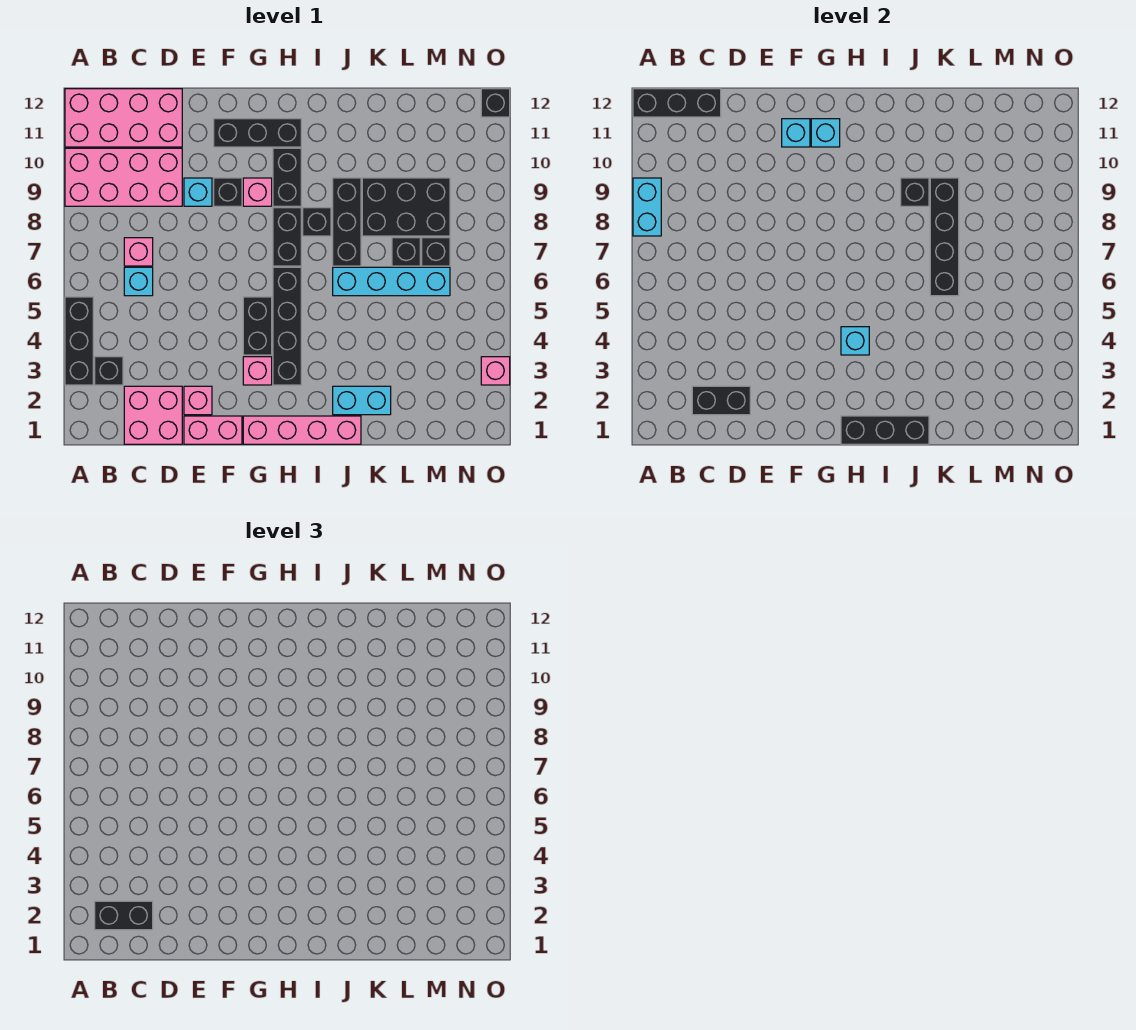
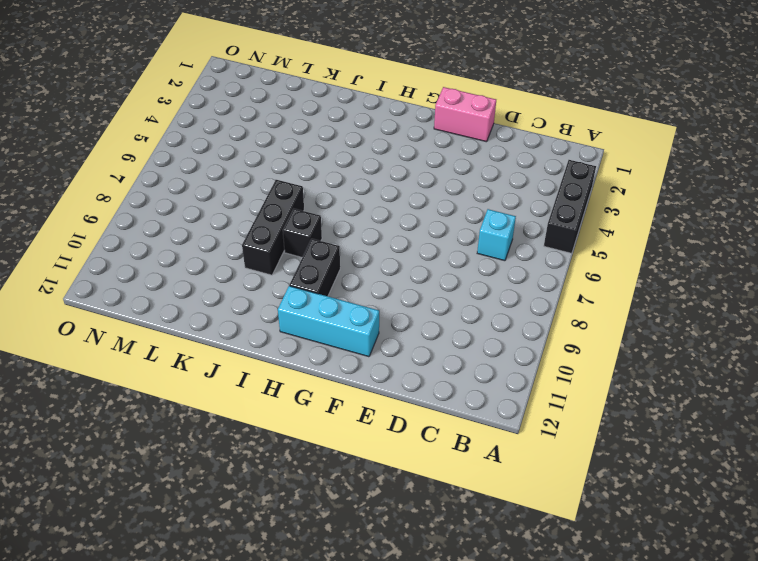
cyan brick F11:H11 level 1 -> black brick F11:H11 level 1
none -> pink brick A9:D10 level 1
none -> pink brick A11:D12 level 1
none -> black brick B3 level 1
none -> pink brick C1:D2 level 1

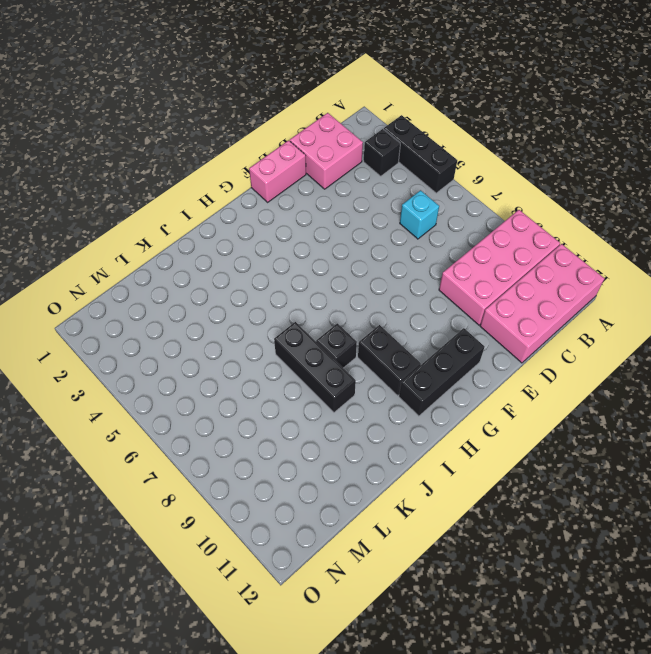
none -> pink brick C7 level 1
none -> pink brick E2 level 1
none -> cyan brick E9 level 1
none -> black brick F9 level 1

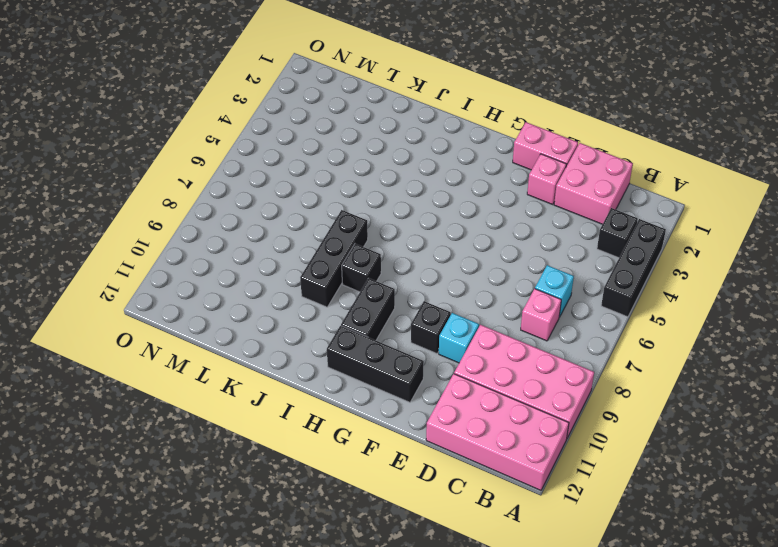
none -> pink brick G1:J1 level 1
none -> pink brick G3 level 1
none -> black brick G4:G5 level 1
none -> pink brick G9 level 1

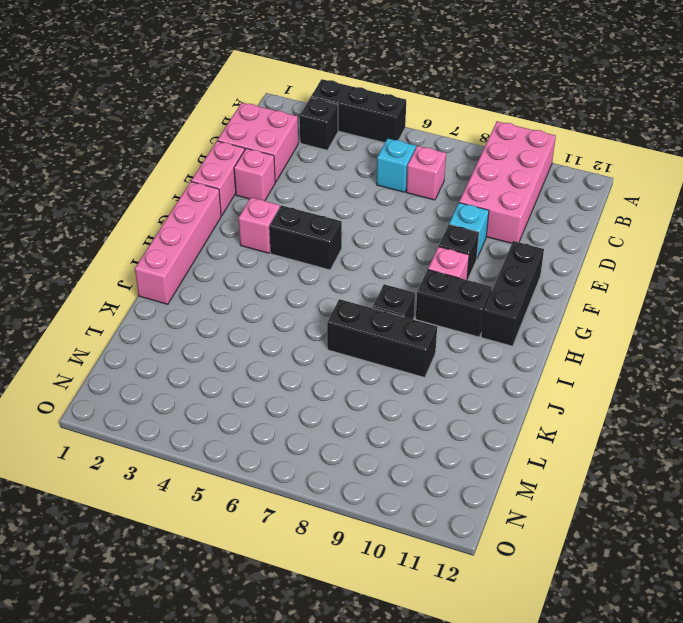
none -> pink brick A11:D12 level 1
none -> black brick H3:H6 level 1
none -> black brick H7:H8 level 1
none -> cyan brick J2:K2 level 1

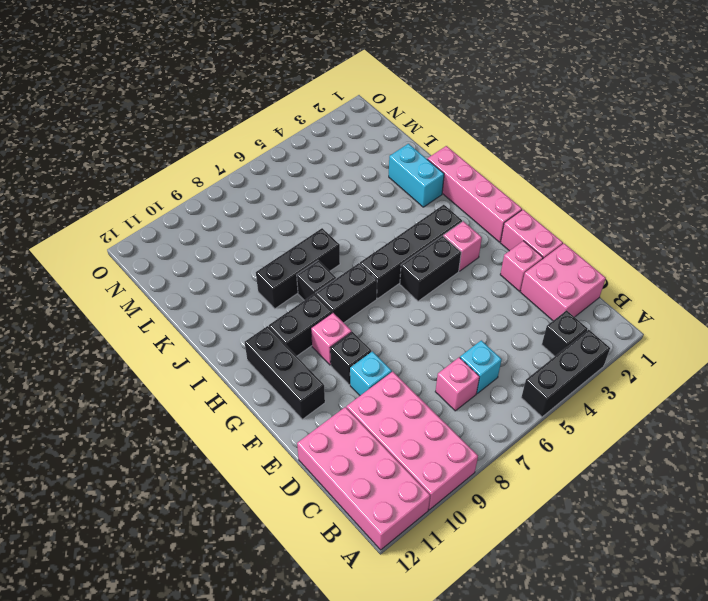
none -> cyan brick J6:M6 level 1
none -> black brick K8:M9 level 1
none -> black brick L7 level 1
none -> black brick M7 level 1

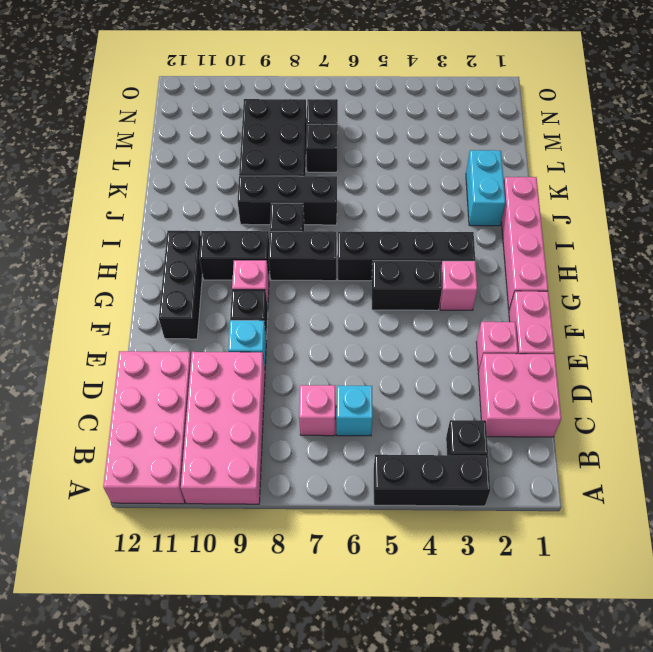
none -> cyan brick J6:M6 level 1
none -> pink brick O3 level 1
none -> black brick O12 level 1
none -> cyan brick A8:A9 level 2

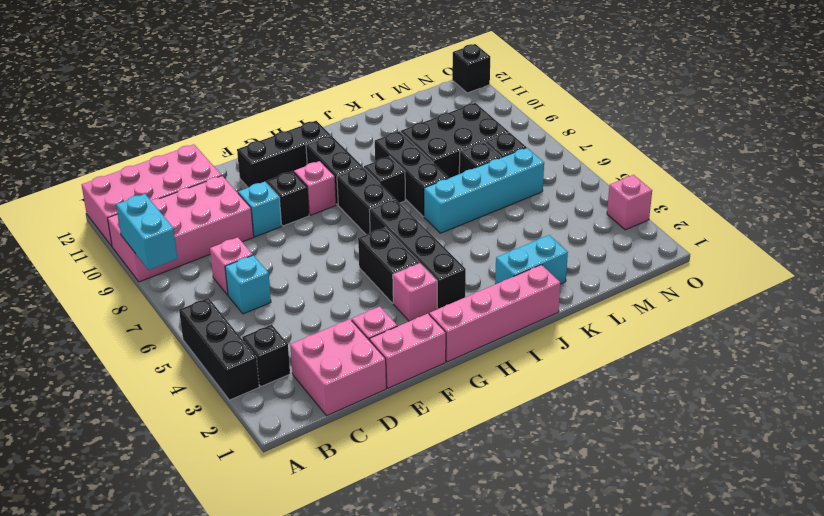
none -> black brick A12:C12 level 2
none -> black brick C2:D2 level 2
none -> cyan brick F11 level 2
none -> cyan brick G11 level 2

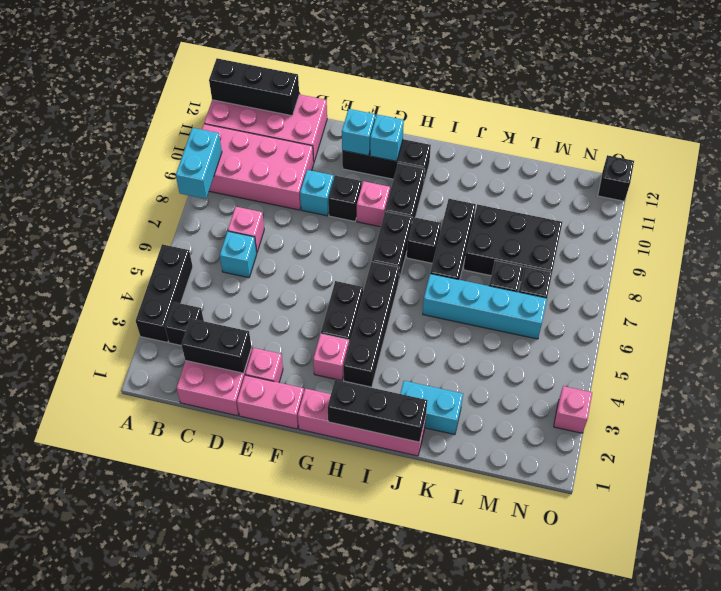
none -> cyan brick H4 level 2
none -> black brick J9 level 2
none -> black brick K6:K9 level 2
none -> black brick B2:C2 level 3

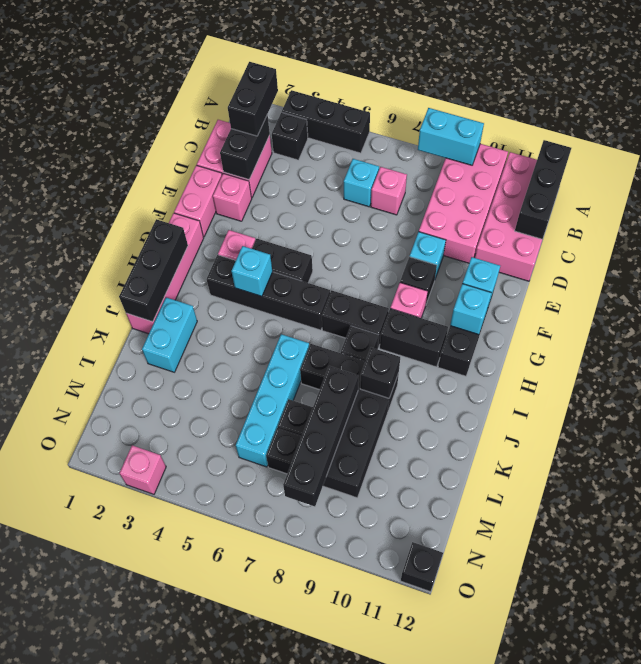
black brick K8:N8 level 2 -> black brick K6:K9 level 2

